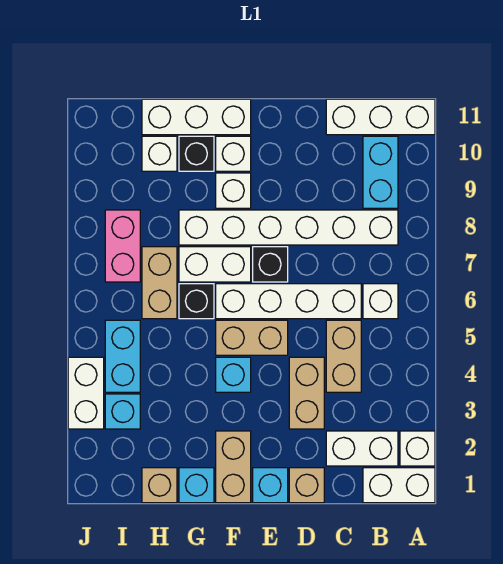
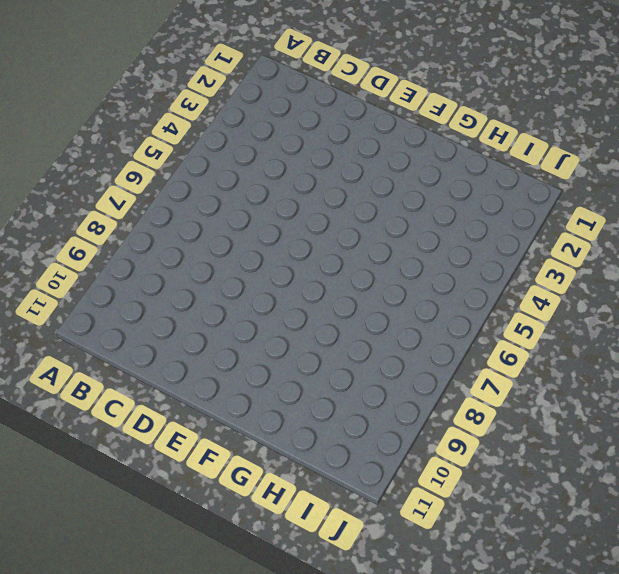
none -> white brick A1:B1 level 1
none -> white brick A2 level 1
none -> white brick A11:C11 level 1
none -> white brick B2:C2 level 1

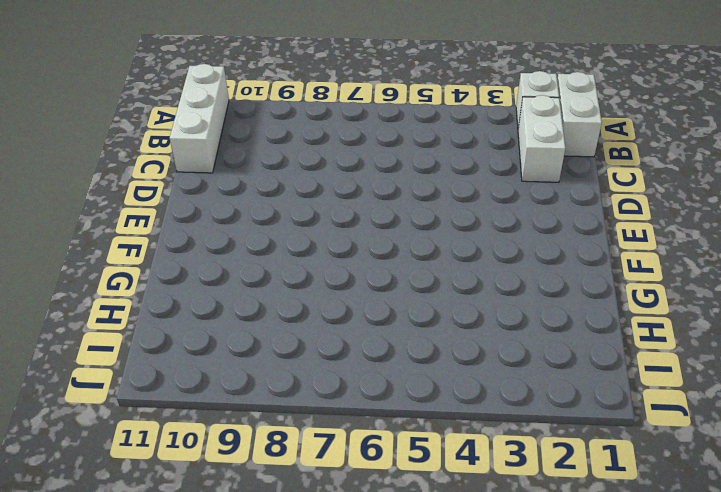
none -> white brick B6 level 1
none -> white brick B8:G8 level 1
none -> cyan brick B9:B10 level 1
none -> tan brick C4:C5 level 1

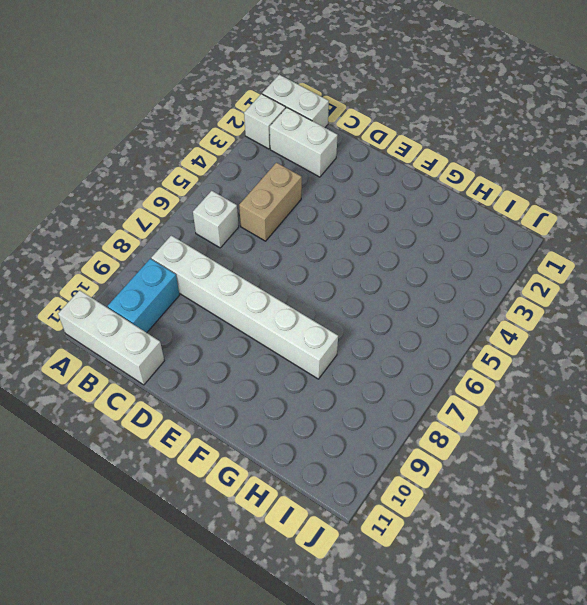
none -> white brick C6:F6 level 1
none -> tan brick D1 level 1
none -> tan brick D3:D4 level 1
none -> cyan brick E1 level 1

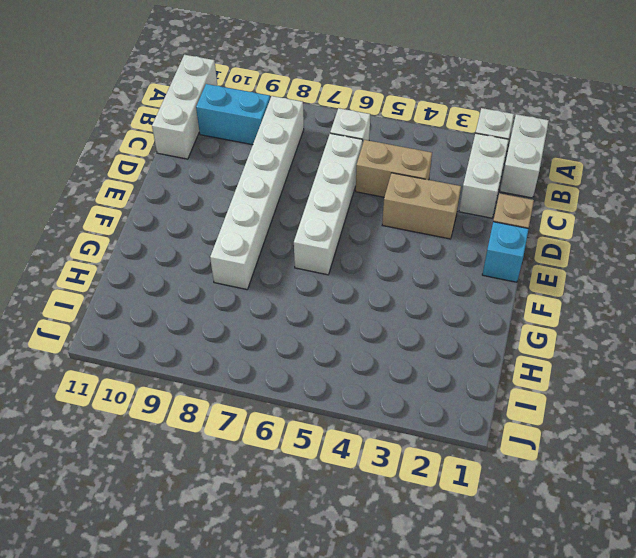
none -> tan brick E5:F5 level 1
none -> black brick E7 level 1
none -> tan brick F1:F2 level 1
none -> cyan brick F4 level 1

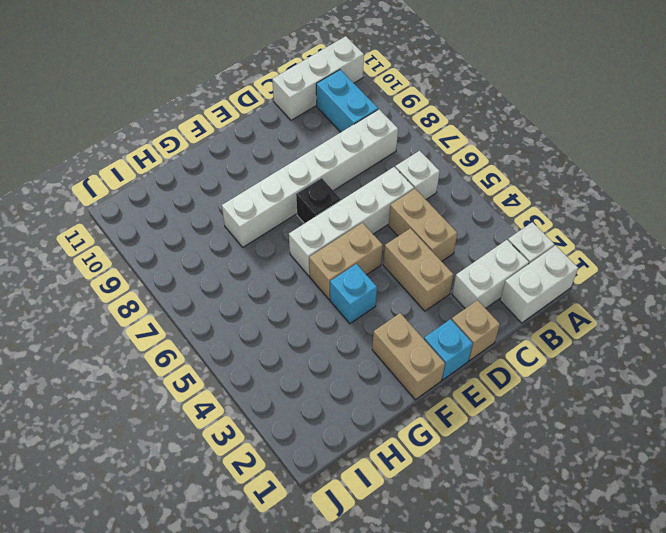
none -> white brick F7:G7 level 1
none -> white brick F9 level 1
none -> white brick F10 level 1
none -> white brick F11:H11 level 1

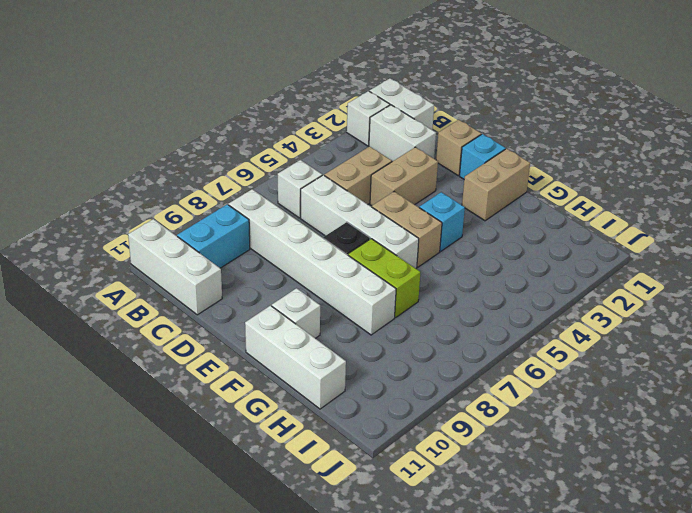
lime brick F7:G7 level 1 -> white brick F7:G7 level 1
none -> white brick F9 level 1
none -> cyan brick G1 level 1
none -> black brick G6 level 1
none -> black brick G10 level 1

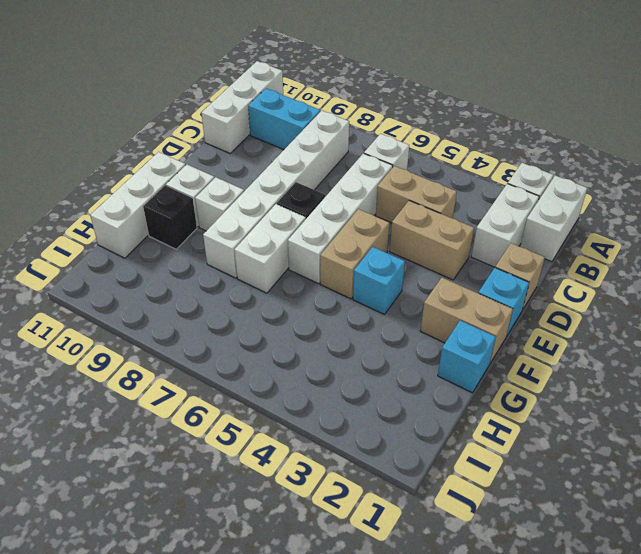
none -> black brick G6 level 1
none -> tan brick H1 level 1
none -> tan brick H6:H7 level 1
none -> white brick H10 level 1

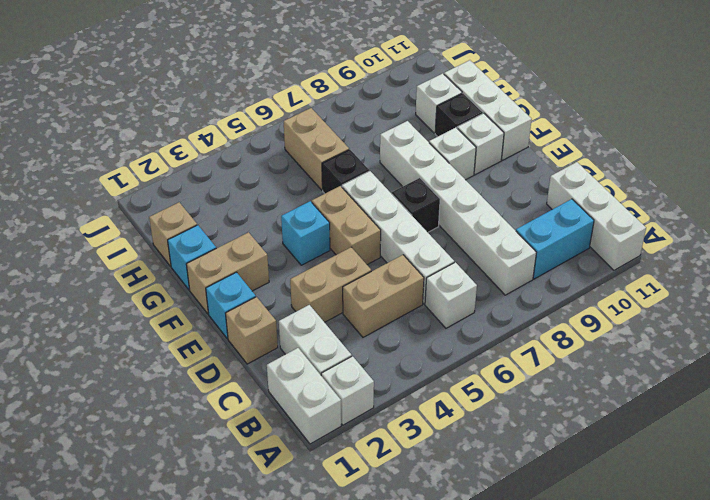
tan brick H6:I6 level 1 -> tan brick H6:H7 level 1
none -> white brick F7:G7 level 1
none -> cyan brick I3 level 1
none -> cyan brick I4:I5 level 1
none -> pink brick I7:I8 level 1

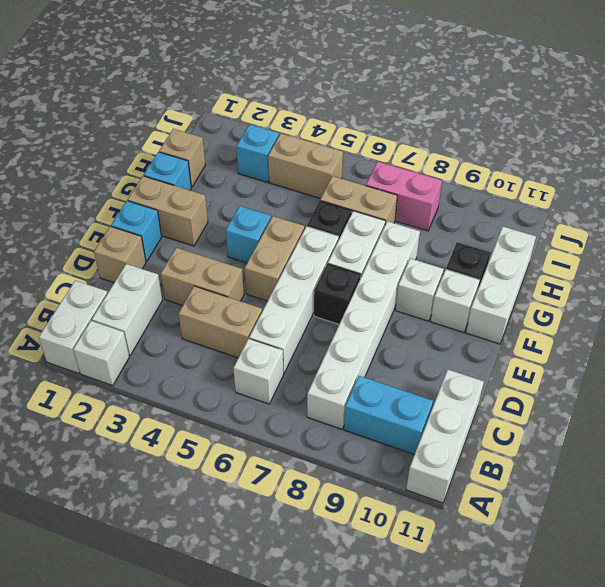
tan brick I4:I5 level 1 -> cyan brick I4:I5 level 1
none -> white brick H10 level 1
none -> white brick J3:J4 level 1

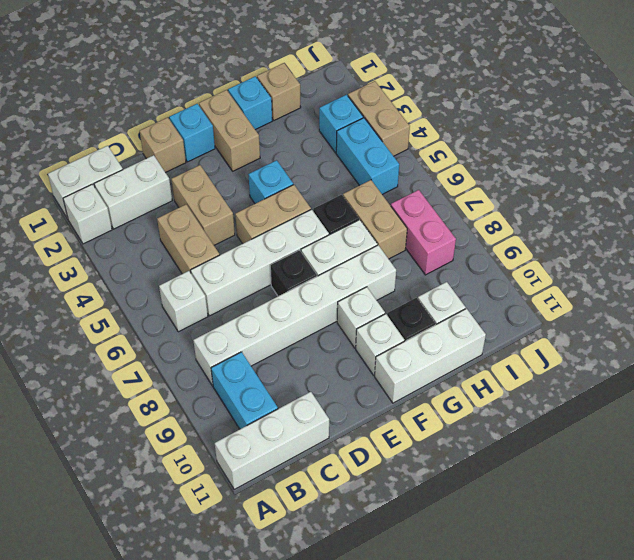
tan brick J3:J4 level 1 -> white brick J3:J4 level 1

